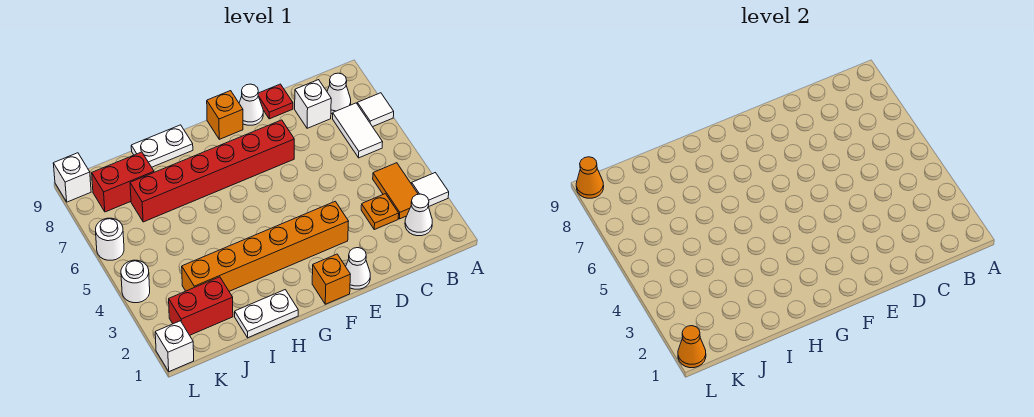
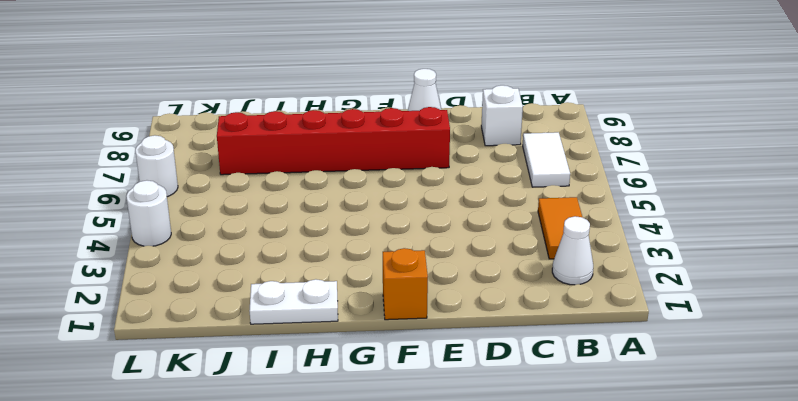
none -> white tile A3 level 1
none -> white tile A7 level 1
none -> white cone B8 level 1

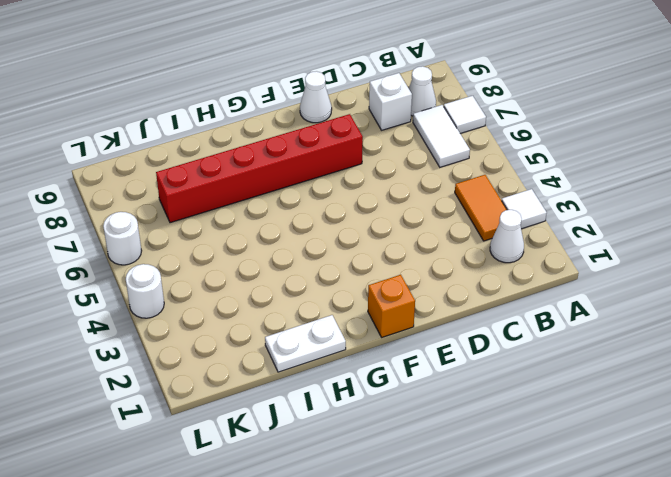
none -> orange plate C3 level 1
none -> red plate D9 level 1
none -> white cone E1 level 1

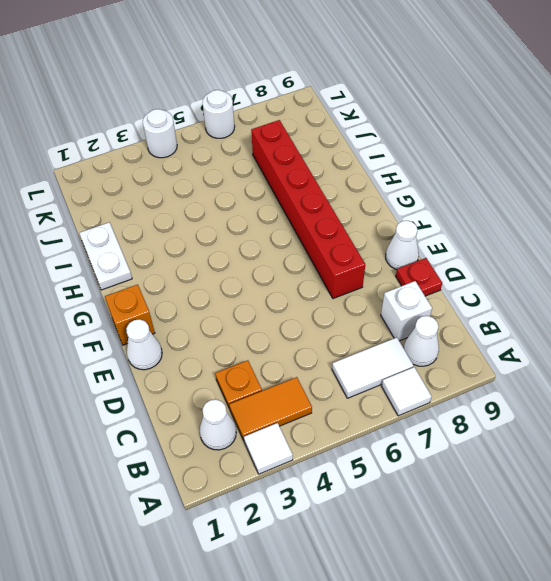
none -> orange brick E3:J3 level 1
none -> orange brick F9 level 1
none -> white plate H9:I9 level 1

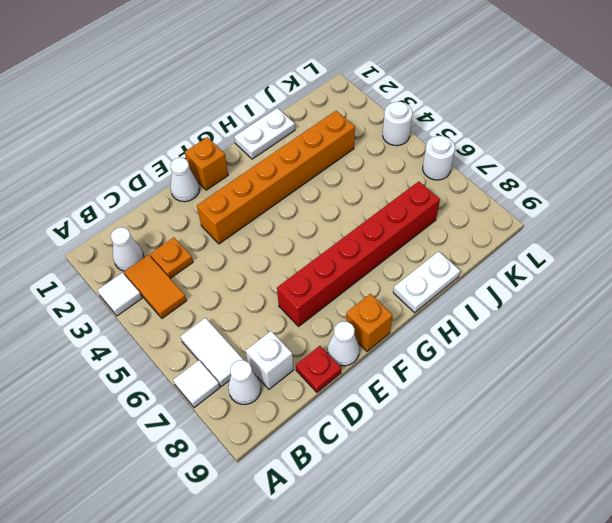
none -> red brick J2:K2 level 1
none -> red brick J8:K8 level 1
none -> white brick L1 level 1

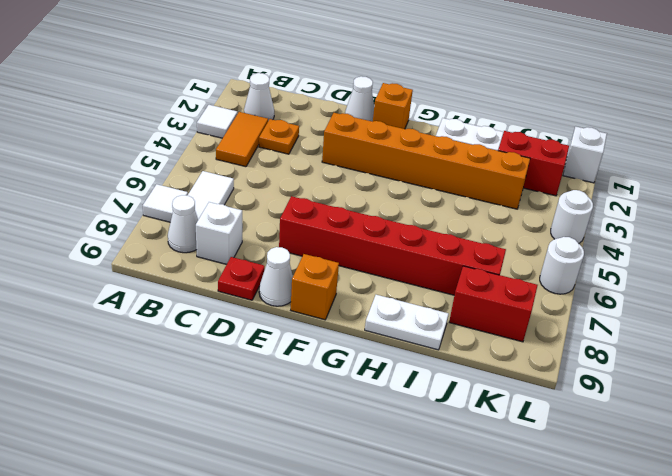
none -> white brick L9 level 1
none -> orange cone L1 level 2
none -> orange cone L9 level 2

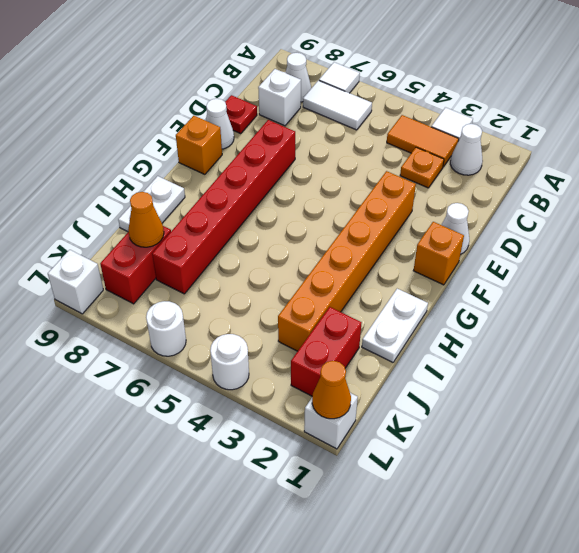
orange cone J8 level 2 -> orange cone L9 level 2

